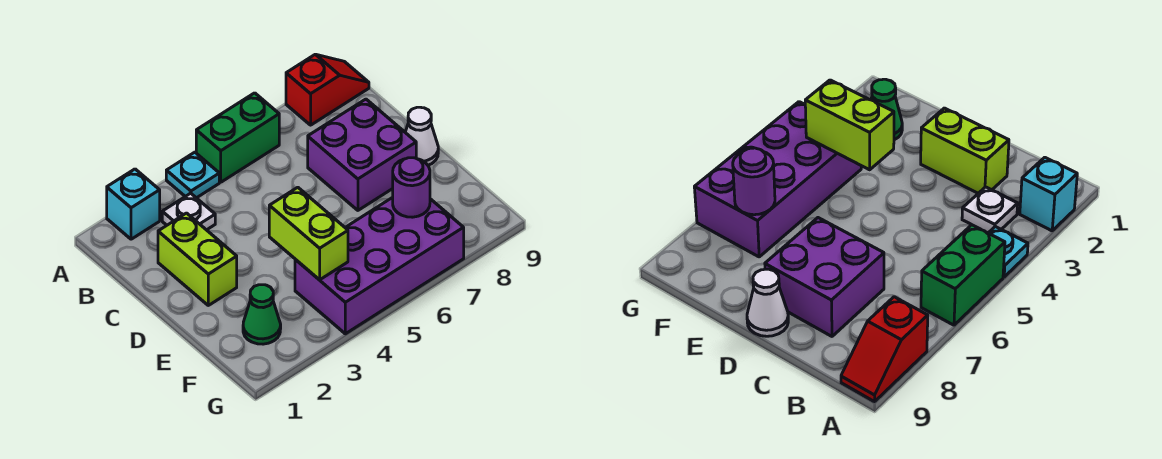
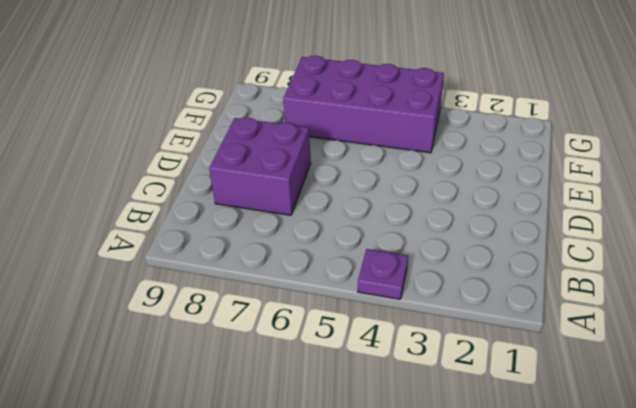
purple plate A4 level 1 -> cyan plate A4 level 1
none -> cyan brick A2 level 1
none -> green brick A5:A6 level 1
none -> red slope A8:A9 level 1 top 8

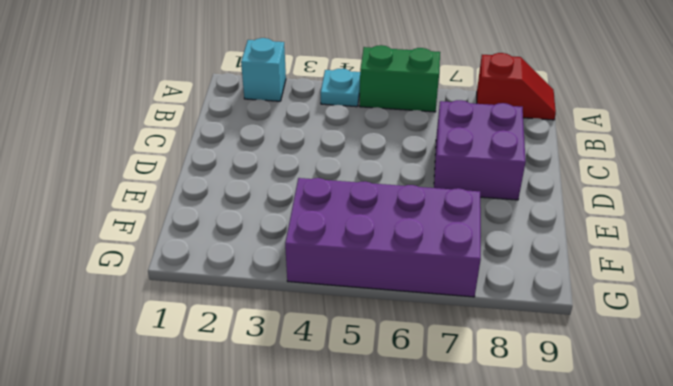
none -> white plate B3 level 1
none -> lime brick C2:D2 level 1
none -> white cone D9 level 1

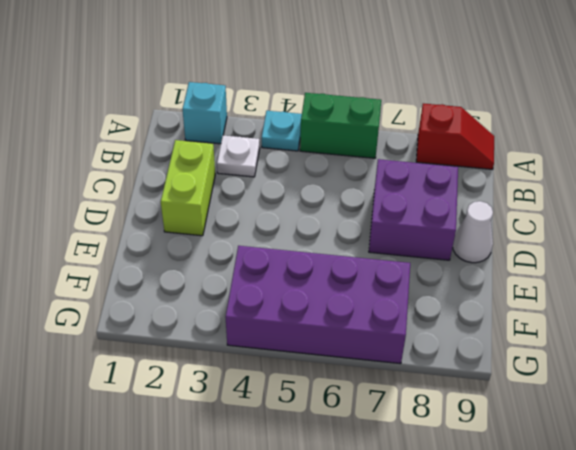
none -> green cone F2 level 1
none -> lime brick E4:F4 level 2
none -> purple round brick F7 level 2

